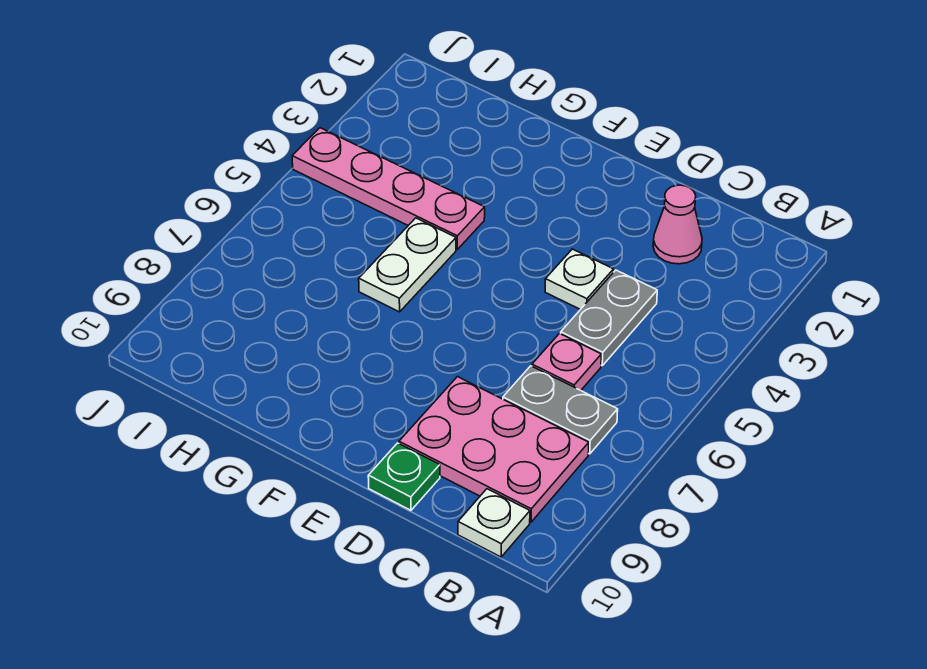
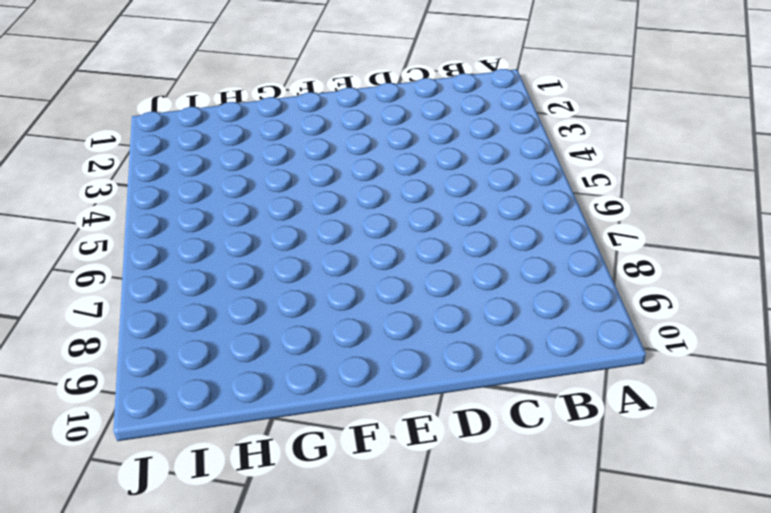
none -> grey plate B7:C7 level 1
none -> pink plate B8:D9 level 1

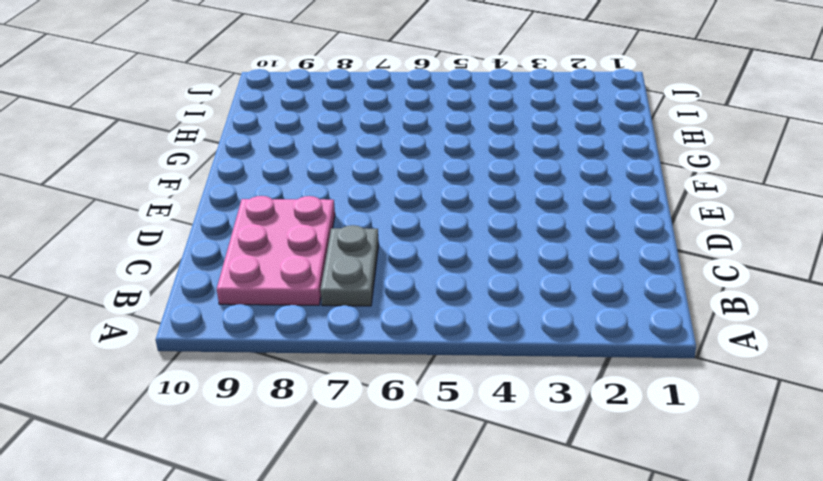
none -> white plate B10 level 1
none -> pink cone C2 level 1

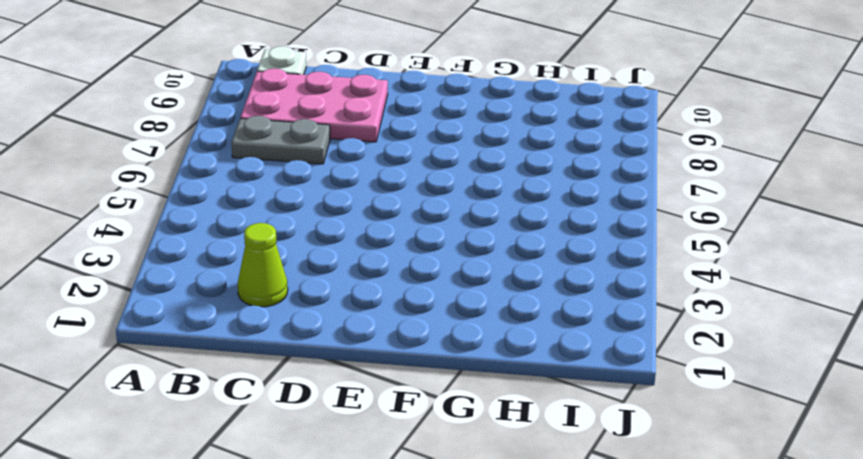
lime cone C2 level 1 -> pink cone C2 level 1
none -> grey plate C4:C5 level 1
none -> pink plate C6 level 1

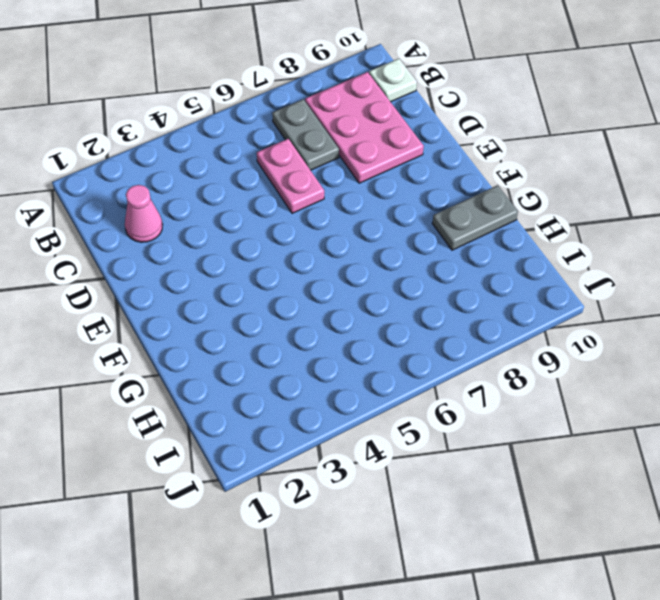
pink plate C6:D6 level 1 -> pink plate C6 level 1
grey plate G9:G10 level 1 -> grey plate C4:C5 level 1
none -> white plate D4 level 1
none -> green plate D10 level 1

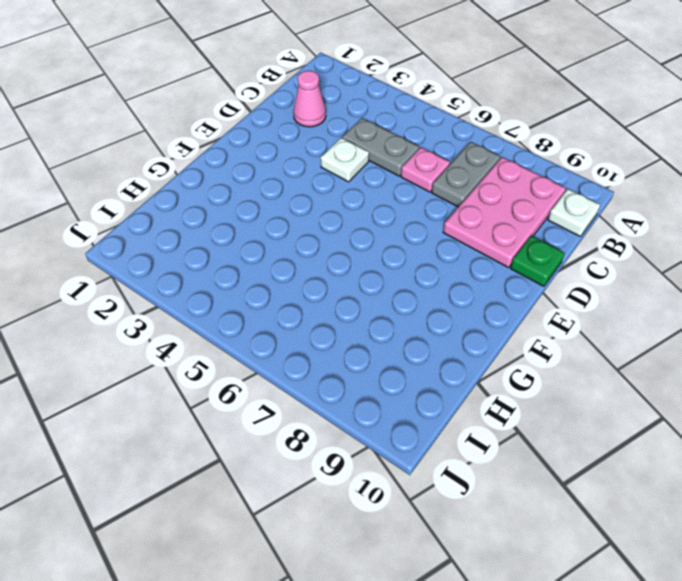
none -> pink plate G4:J4 level 1
none -> white plate G5:G6 level 1

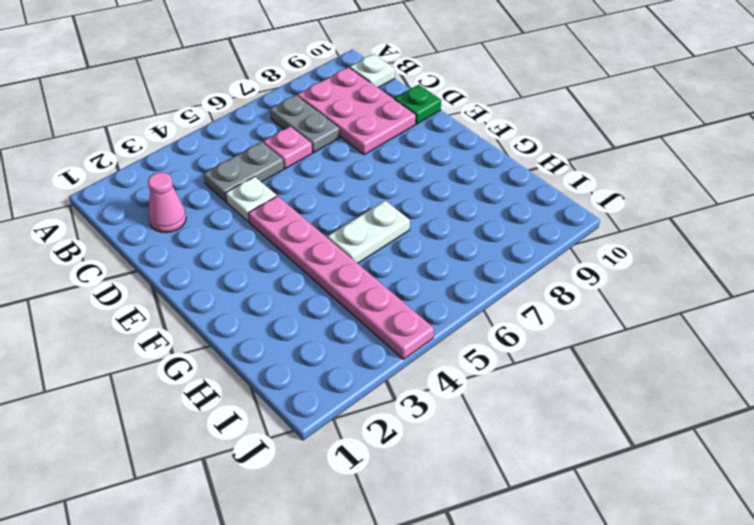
pink plate E4:J4 level 1 -> pink plate G4:J4 level 1

